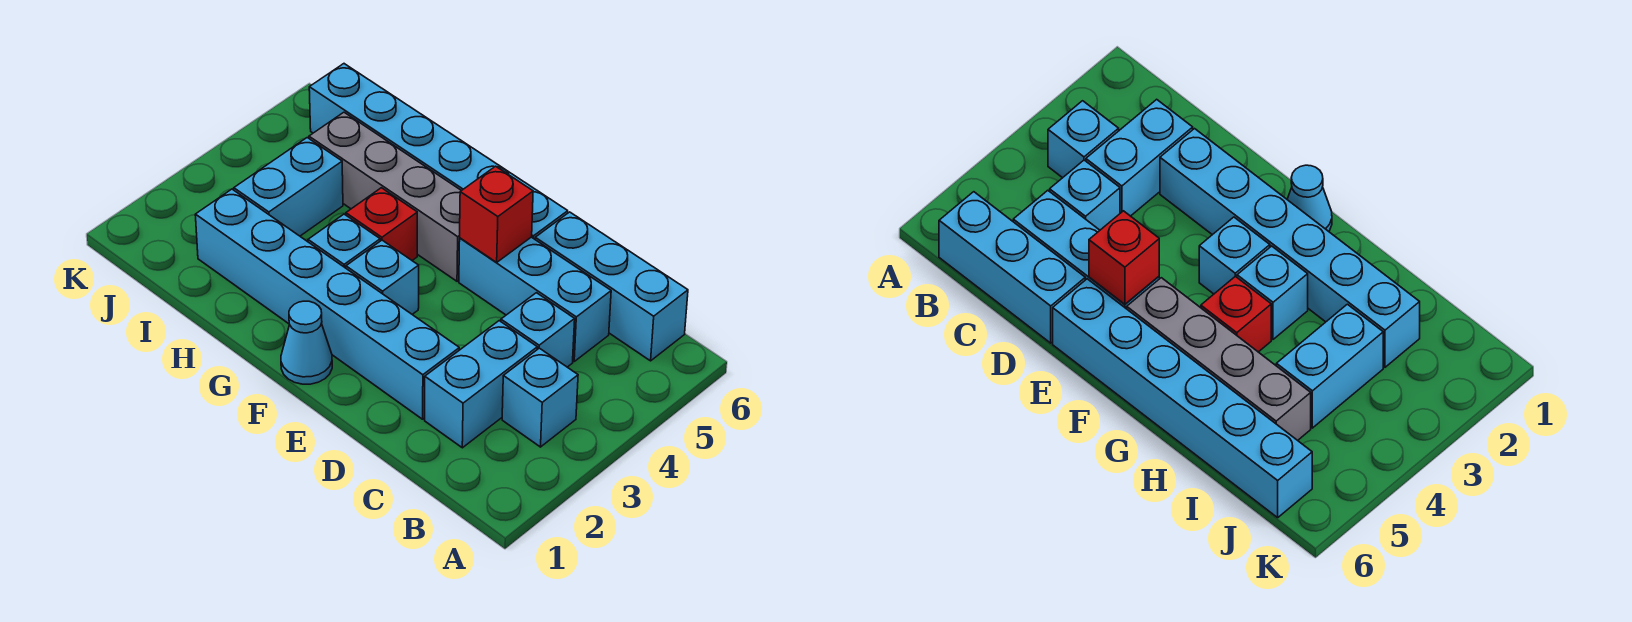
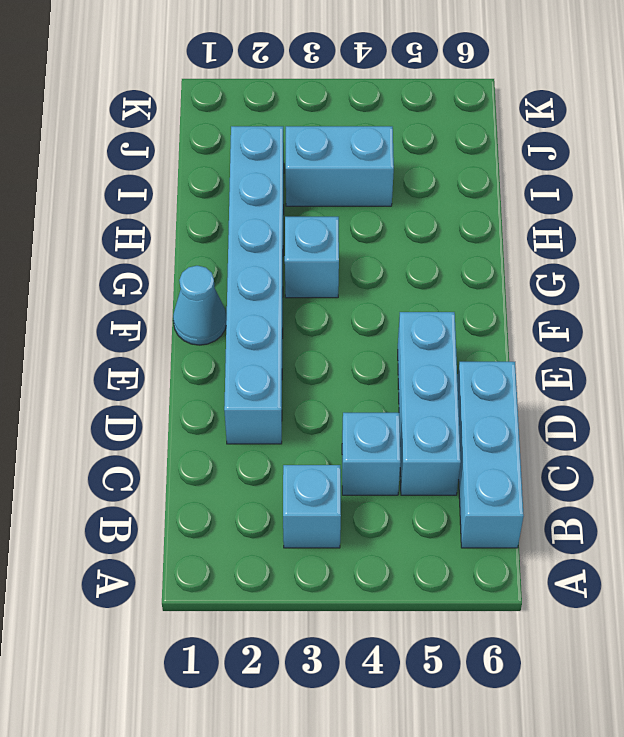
none -> cyan brick C2:C3 level 1
none -> cyan brick E6:J6 level 1
none -> cyan brick F3 level 1

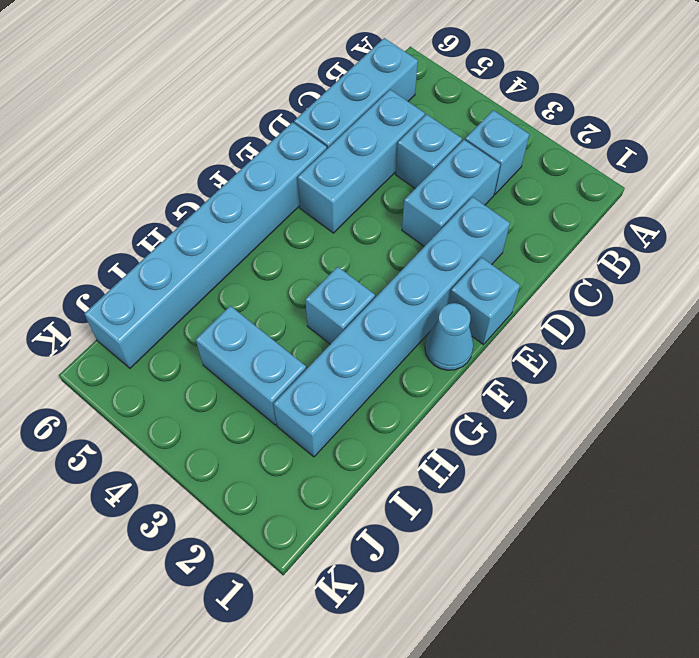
cyan brick C3:D3 level 1 -> cyan brick C2:C3 level 1
cyan brick E1 level 1 -> cyan brick F3 level 1
none -> grey brick F5:I5 level 1
none -> red brick G4 level 1
none -> red brick E5 level 2

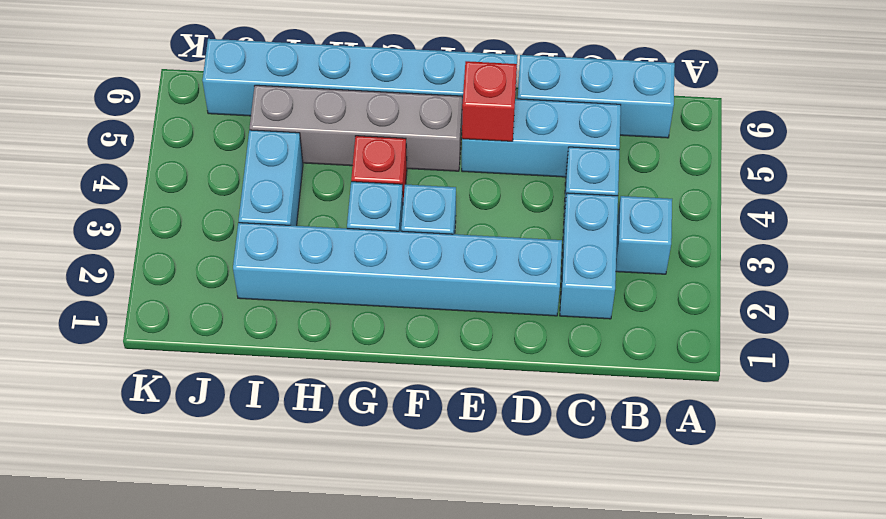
none -> cyan cone F1 level 1

